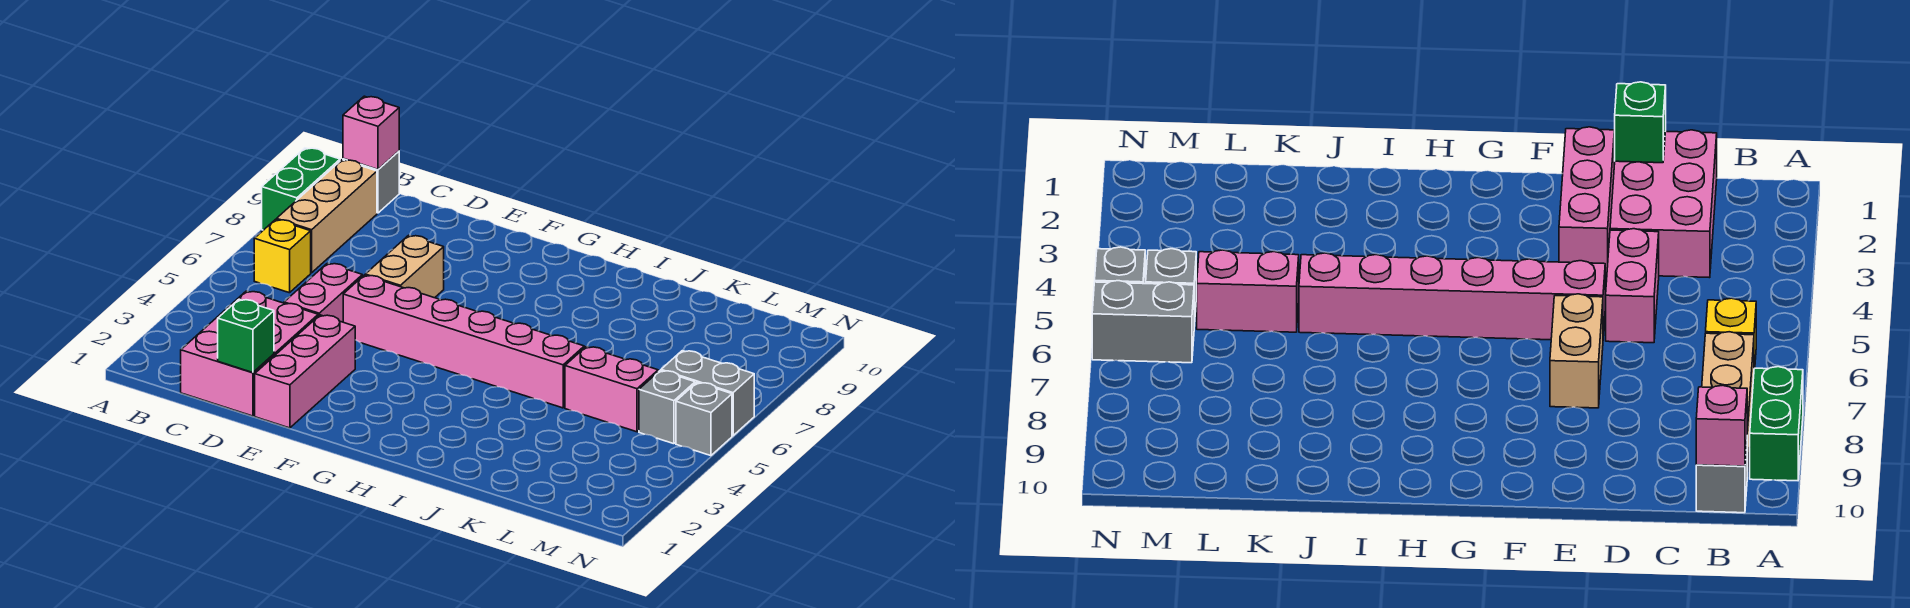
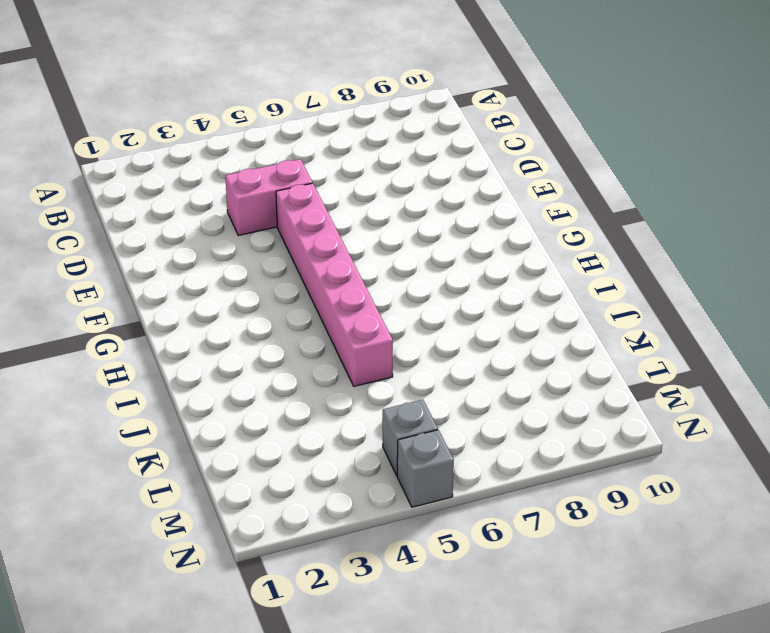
none -> green brick A8:A9 level 1
none -> yellow brick B6 level 1
none -> tan brick B7:B9 level 1

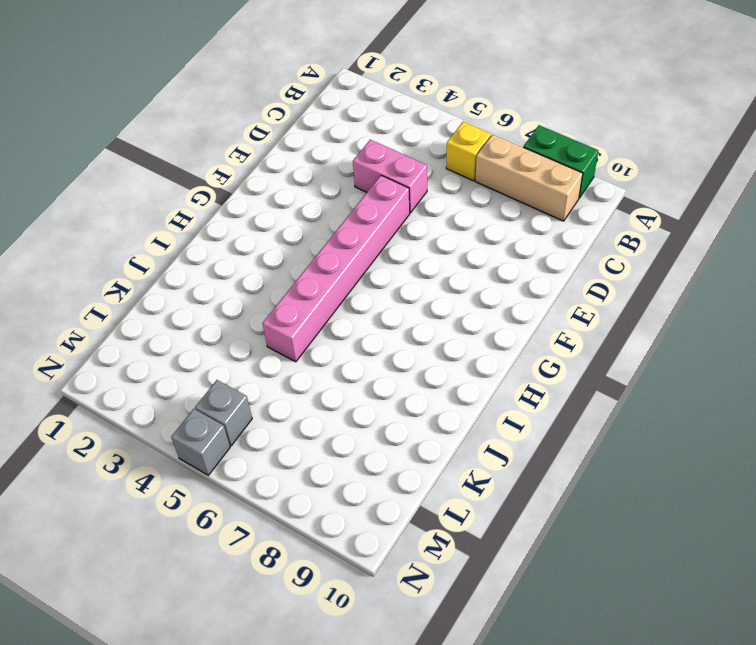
none -> grey brick B10 level 1
none -> pink brick C1:D3 level 1
none -> pink brick E1:E3 level 1

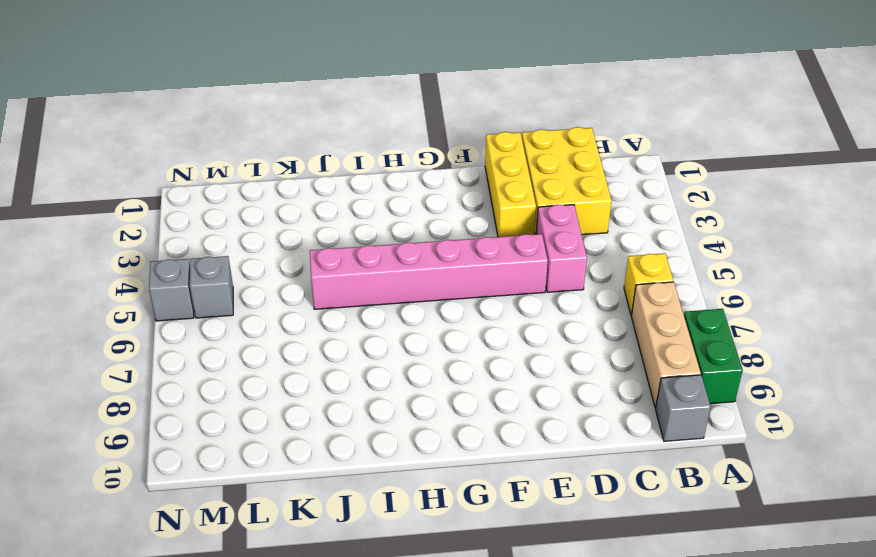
yellow brick C1:D3 level 1 -> pink brick C1:D3 level 1
yellow brick E1:E3 level 1 -> pink brick E1:E3 level 1
none -> tan brick E6:E7 level 1
none -> pink brick K5:L5 level 1
none -> grey brick M6:N6 level 1

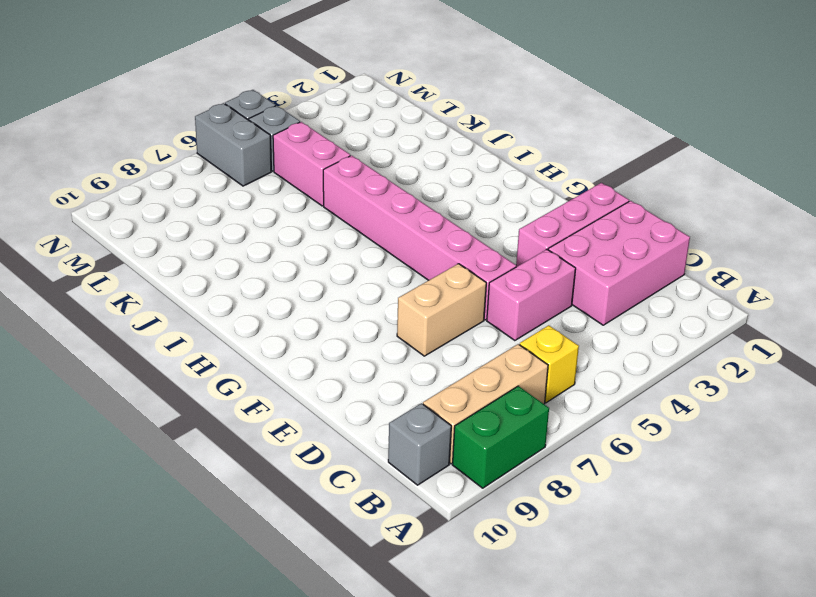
none -> pink brick B10 level 2
none -> green brick D1 level 2

